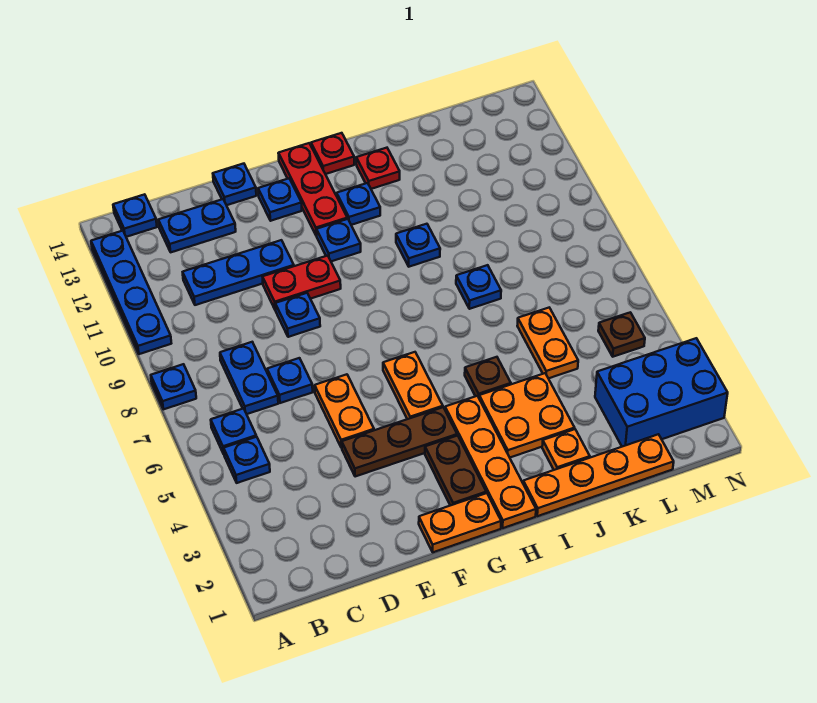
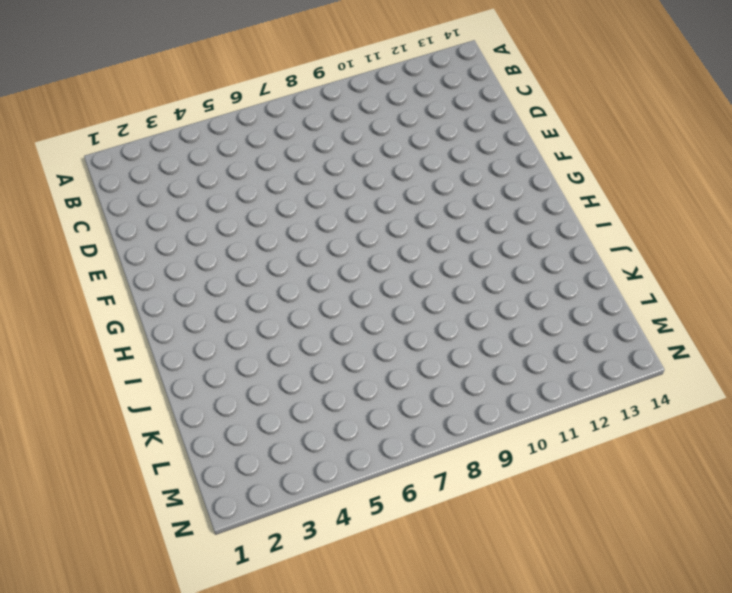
none -> blue plate A8 level 1
none -> blue plate A10:A13 level 1
none -> blue plate B5 level 1
none -> blue plate B6 level 1

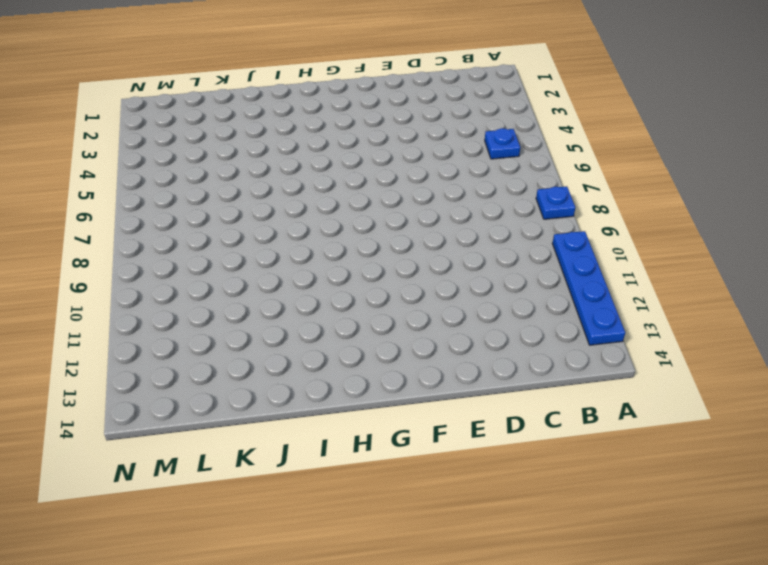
none -> blue plate B6 level 1
none -> blue plate B14 level 1
none -> blue plate C7:C8 level 1
none -> blue plate C11:E11 level 1

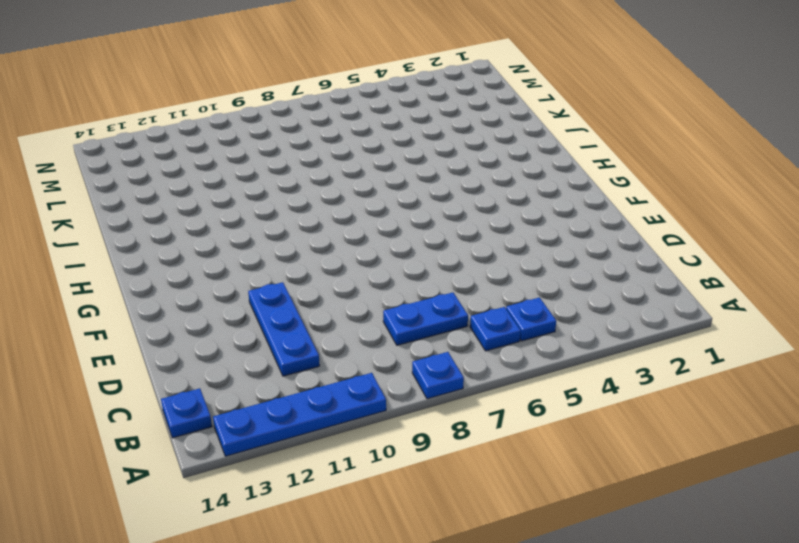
none -> blue plate C13:D13 level 1
none -> blue plate D7 level 1
none -> brown plate E4:G4 level 1
none -> orange plate E5:E6 level 1

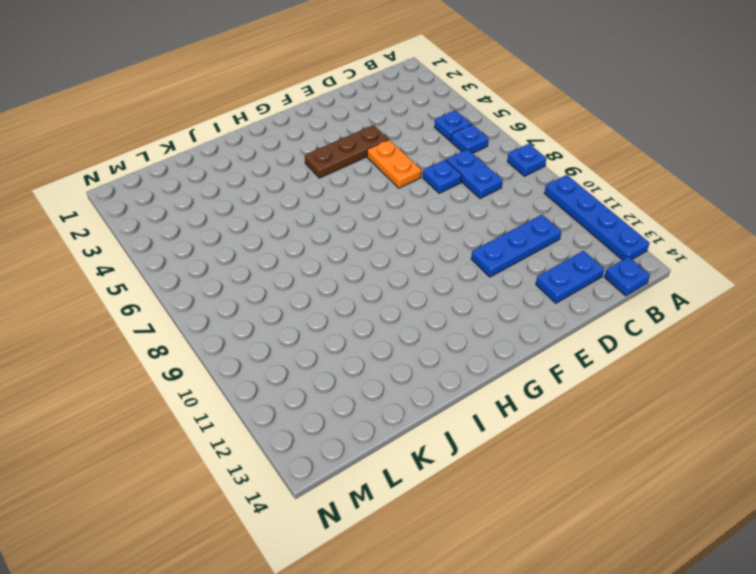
none -> blue plate E9 level 1
none -> red plate E10:F10 level 1
none -> blue plate E14 level 1
none -> orange plate F1:G1 level 1

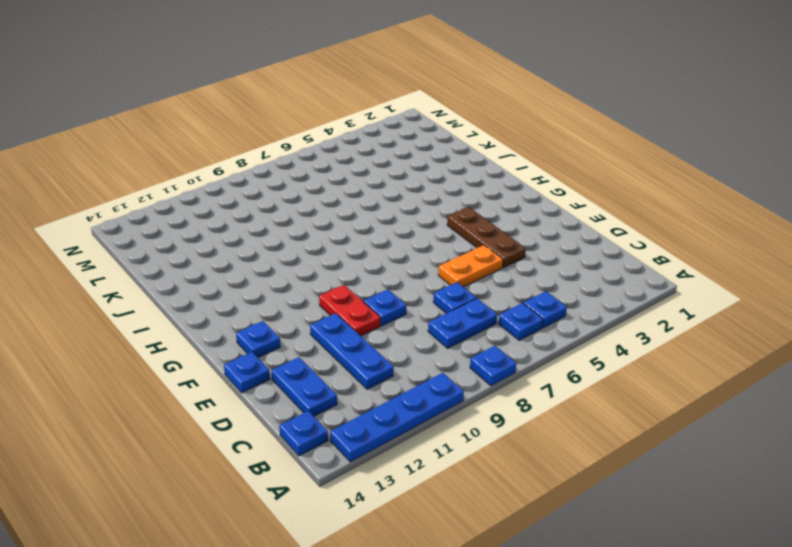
none -> orange plate F1:G1 level 1
none -> brown plate G2:G3 level 1
none -> orange plate G5:G6 level 1
none -> blue plate G11 level 1

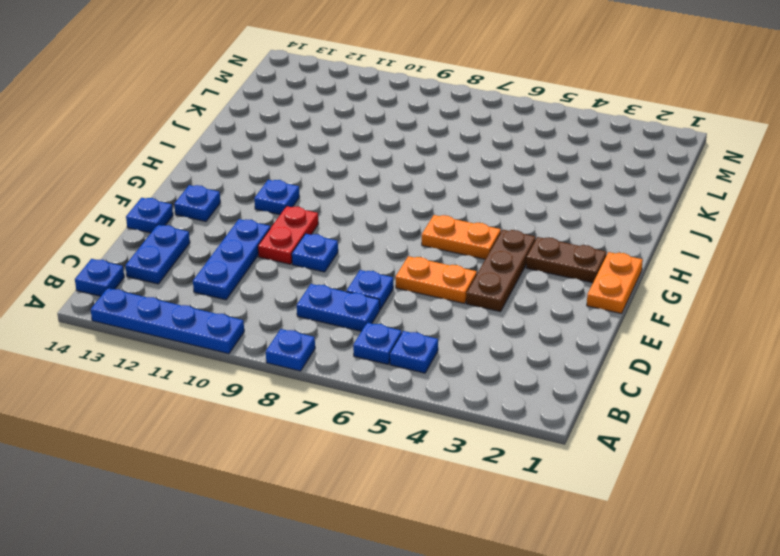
none -> red plate G12:G14 level 1
none -> orange plate H1:H4 level 1
none -> blue plate H12 level 1
none -> red plate H14 level 1

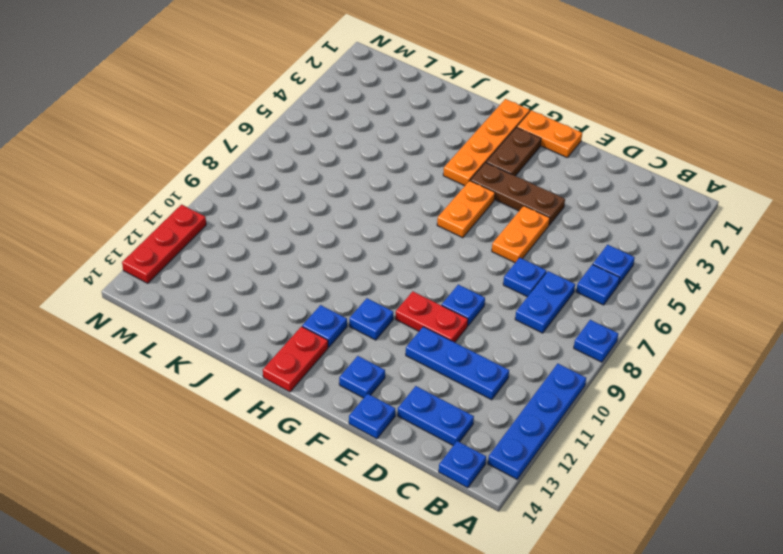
red plate H13:H14 level 1 -> red plate H14 level 1
red plate N11:N13 level 1 -> red plate G12:G14 level 1
none -> orange plate I1:L1 level 1
none -> orange plate I3:J4 level 1
none -> brown plate I5 level 1
none -> blue plate I10 level 1

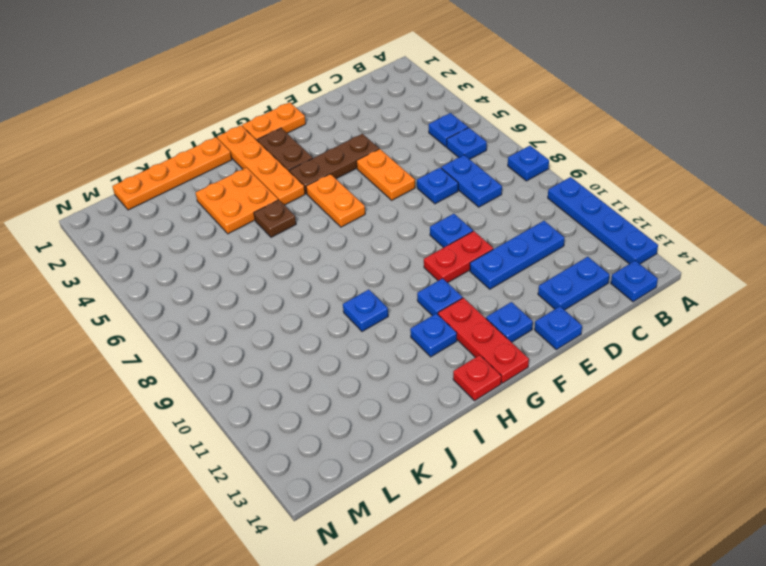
none -> red plate I13 level 1
none -> orange plate J2 level 1
none -> blue plate J8 level 1
none -> orange plate K5:K6 level 1

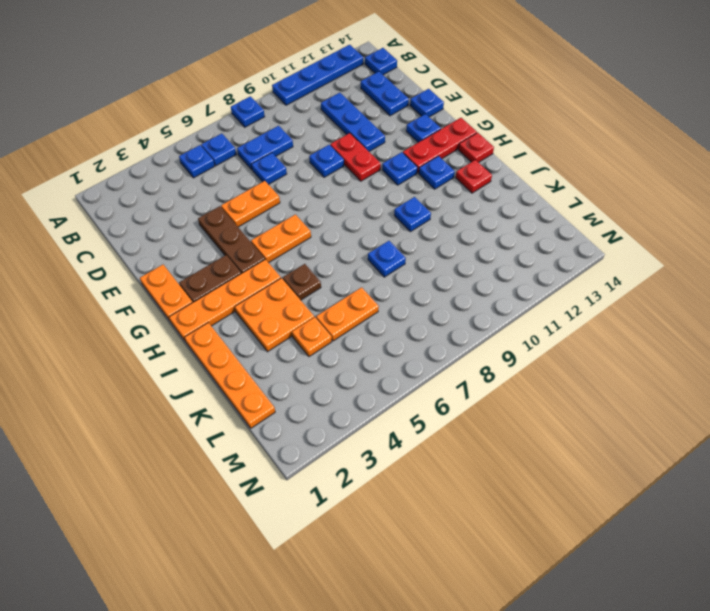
orange plate K4 level 1 -> orange plate J2 level 1
none -> blue brick L2:N3 level 1
none -> brown plate M5 level 1

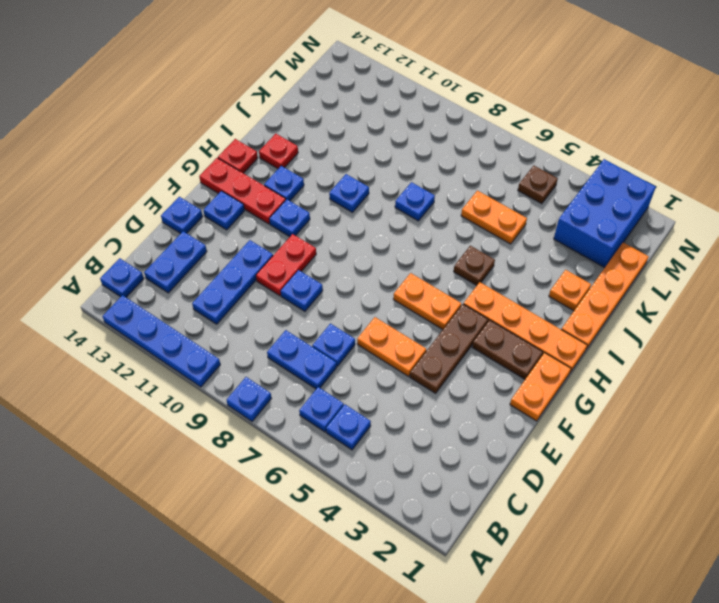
none -> orange plate I3:J4 level 1

